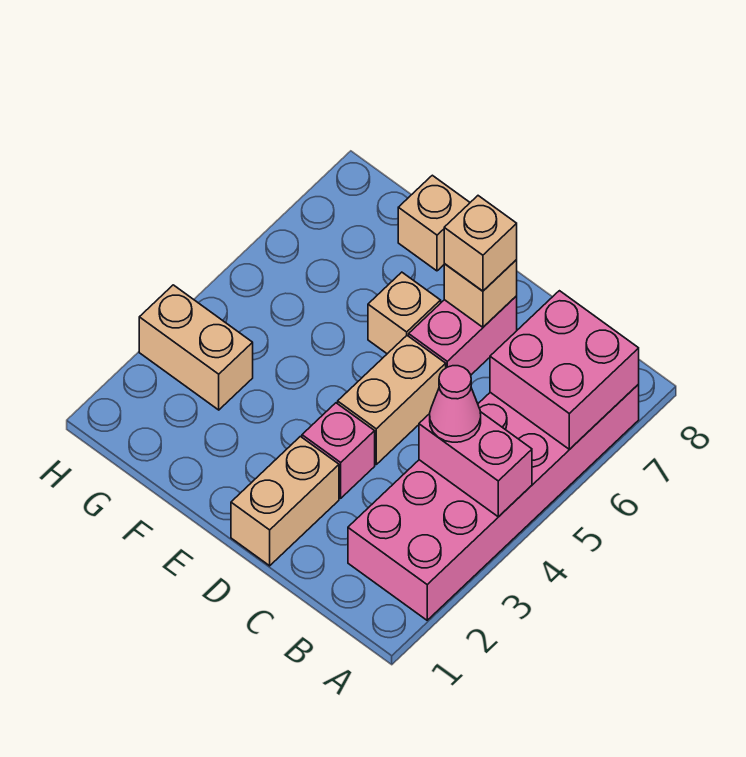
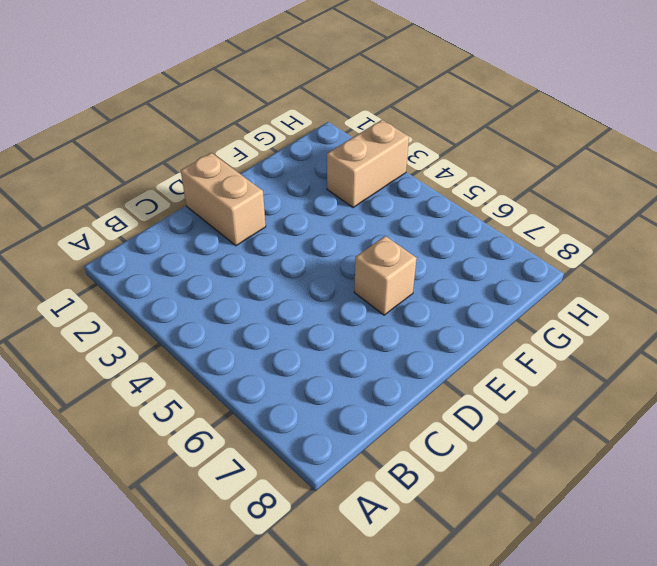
none -> pink brick A2:B7 level 1
none -> pink brick D3 level 1
none -> tan brick D4:D5 level 1

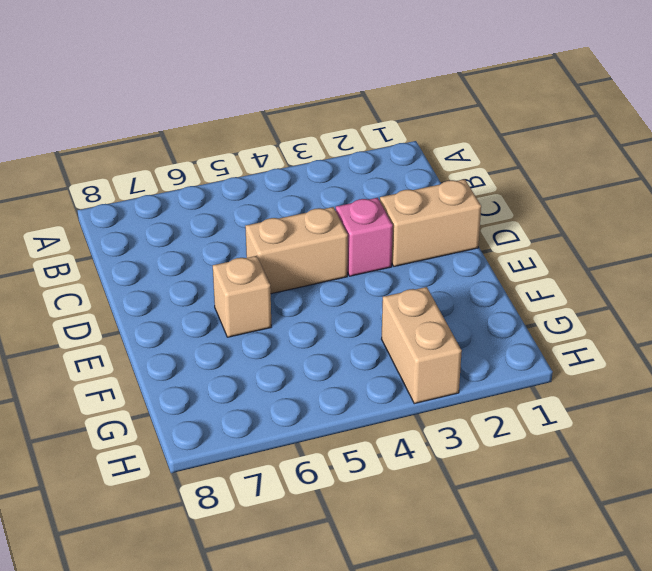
none -> pink brick A2:B7 level 1
none -> pink brick D6:D7 level 1
none -> tan brick F8 level 1

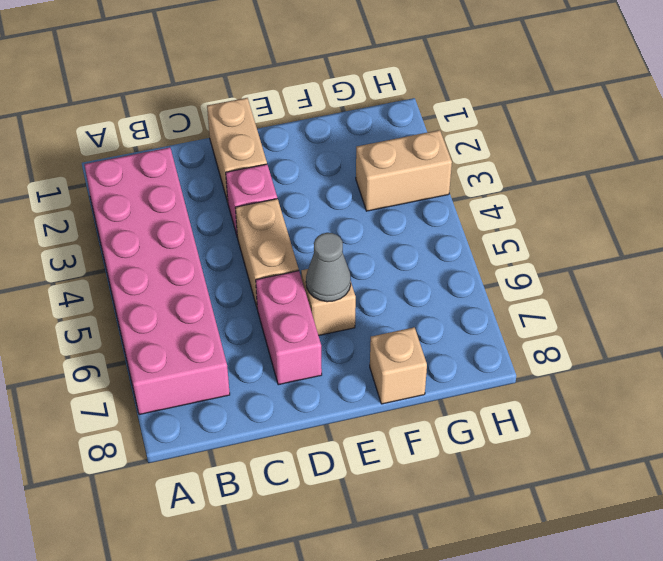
grey cone E6 level 2 -> none
none -> pink brick A4:B4 level 2
none -> pink brick A6:B7 level 2
none -> tan brick D7 level 2

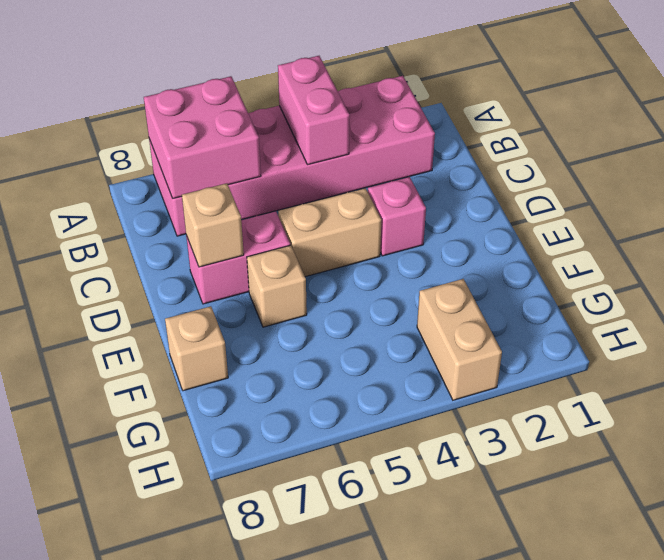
none -> tan brick D1:D2 level 1
none -> pink cone B4 level 3
none -> tan brick D7 level 3

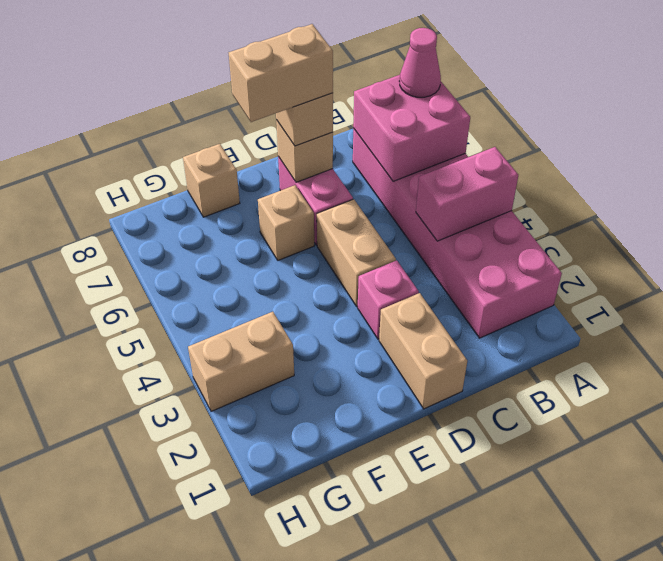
pink cone A7 level 3 -> pink cone B4 level 3
tan brick D7:E7 level 4 -> none

